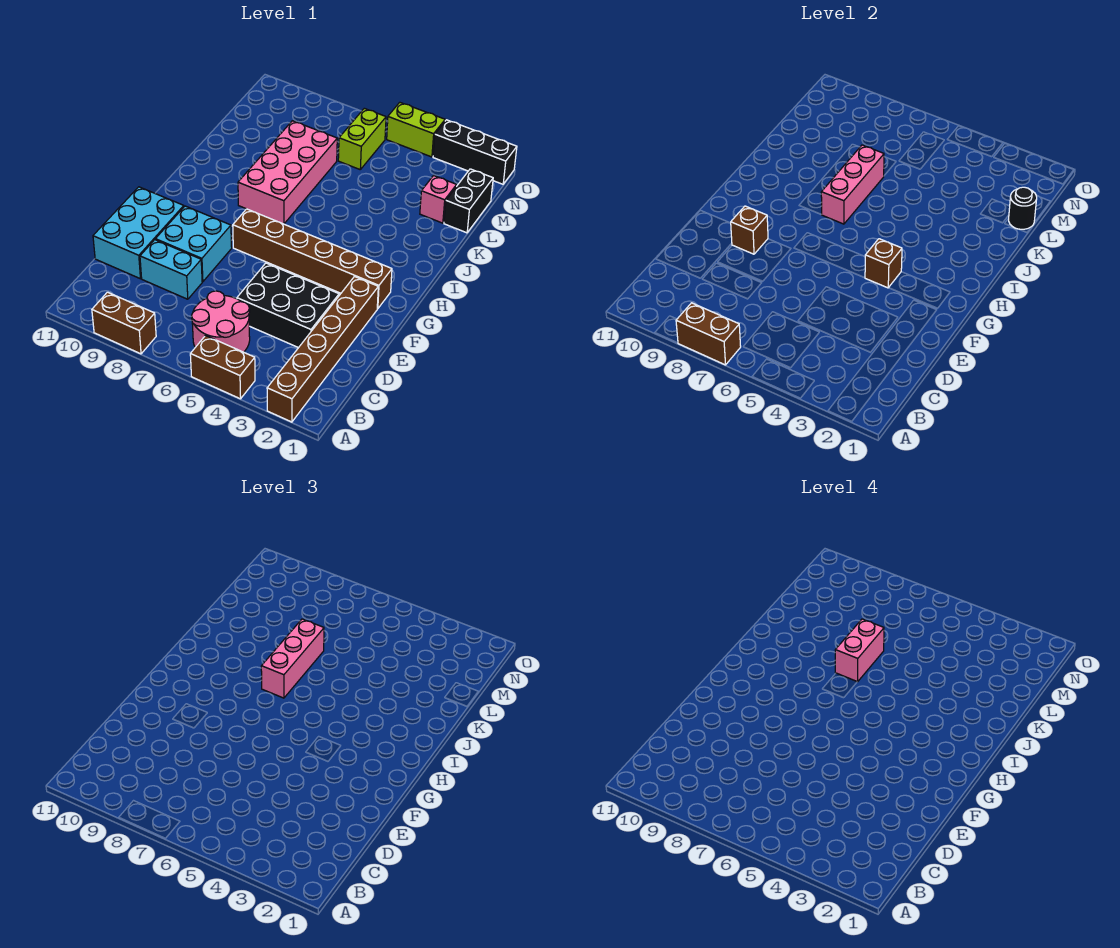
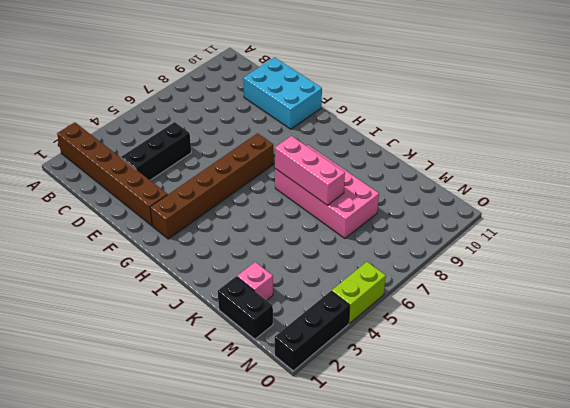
black brick D3:D5 level 1 -> black brick D3:E5 level 1
none -> brown brick A4:A5 level 1
none -> brown brick A8:A9 level 1
none -> pink round brick B5:C6 level 1

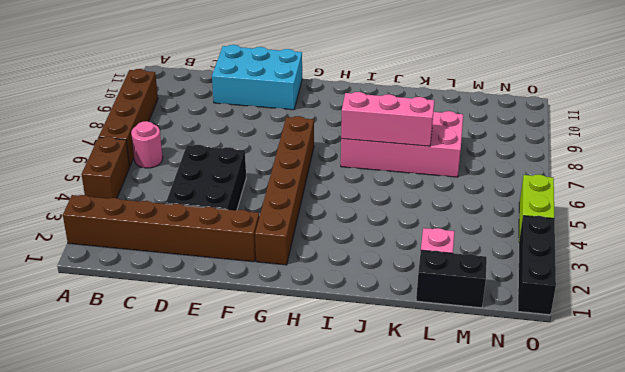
brown brick A6:A9 level 1 -> brown brick A8:A9 level 1
pink round brick B6 level 1 -> pink round brick B5:C6 level 1
none -> cyan brick D8:D9 level 1
none -> cyan brick E8:F9 level 1
none -> lime brick M6:N6 level 1

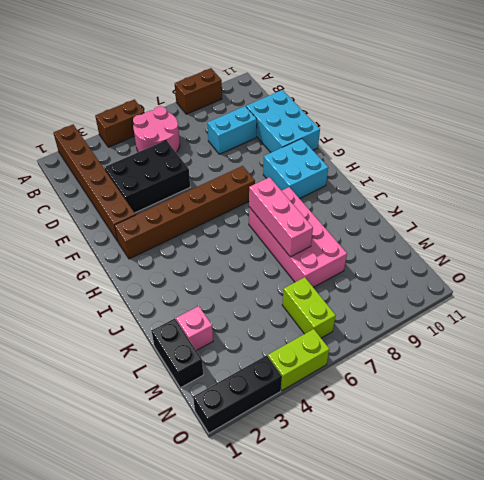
cyan brick G9:H10 level 1 -> cyan brick E8:F9 level 1
none -> brown brick A7:A8 level 2
none -> brown brick F9 level 2
none -> brown brick G4 level 2

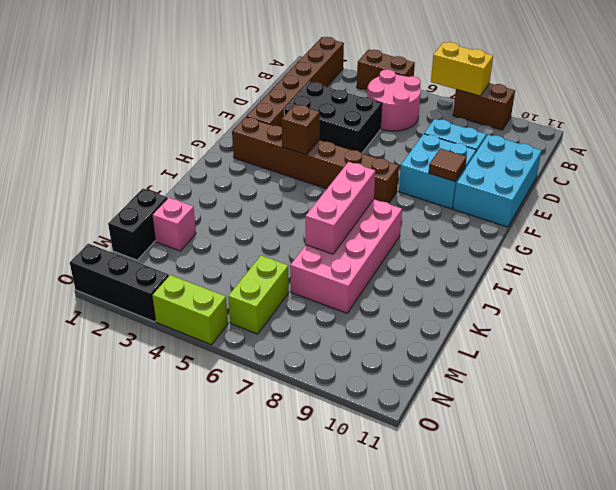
yellow brick A7:A8 level 2 -> brown brick A7:A8 level 2
brown tile F9 level 2 -> brown brick F9 level 2
none -> black round brick L1 level 2
none -> pink brick I7:K7 level 3
none -> pink brick J7:K7 level 4

